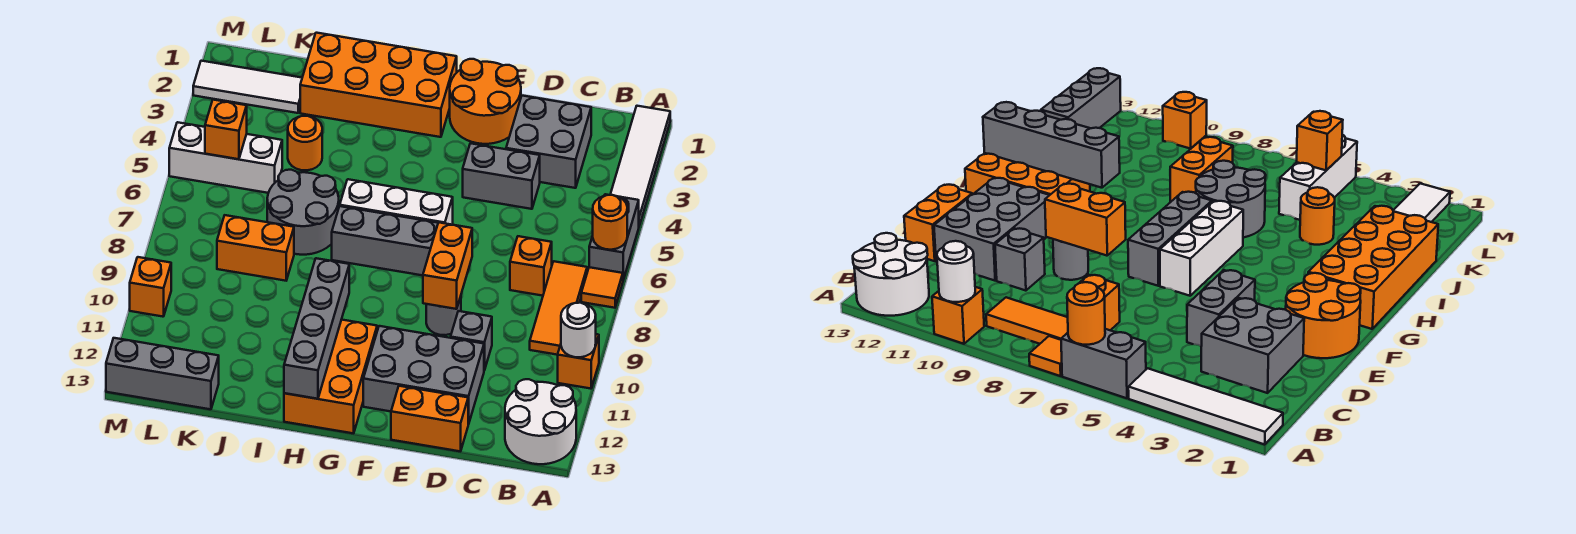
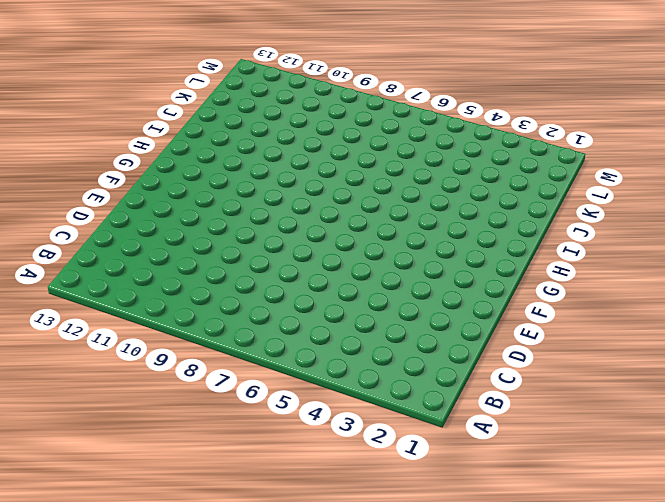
none -> white tile A1:A4 level 1
none -> grey brick A5:A6 level 1
none -> orange tile A7 level 1
none -> orange brick A10 level 1

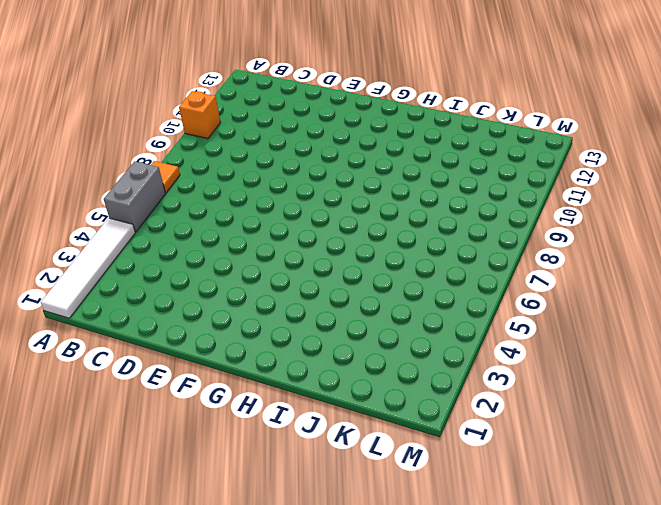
none -> white round brick A12:B13 level 1
none -> orange tile B7:B9 level 1
none -> grey brick C2:D3 level 1
none -> orange brick C7 level 1

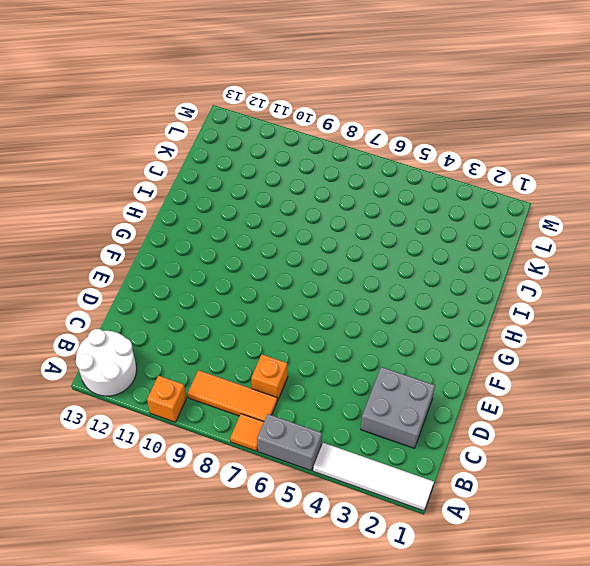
none -> grey brick D4:E4 level 1
none -> grey brick D10 level 1
none -> grey brick D11:F12 level 1
none -> orange brick D13:E13 level 1

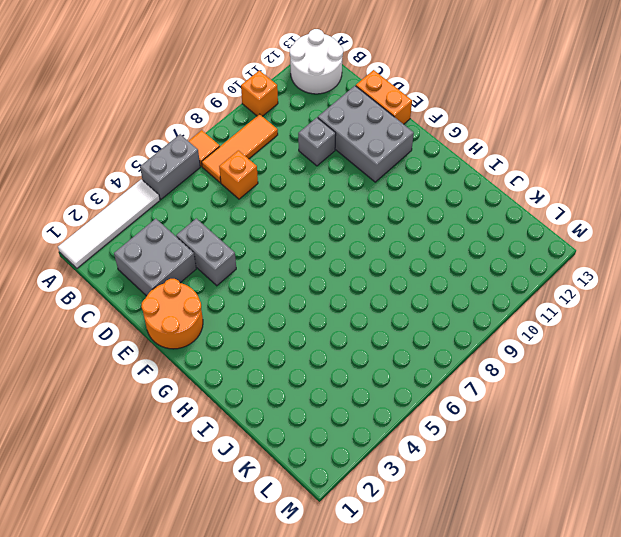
none -> grey round brick E9 level 1
none -> white brick F6:H6 level 1
none -> grey brick F7:H7 level 1
none -> orange brick G1:J2 level 1

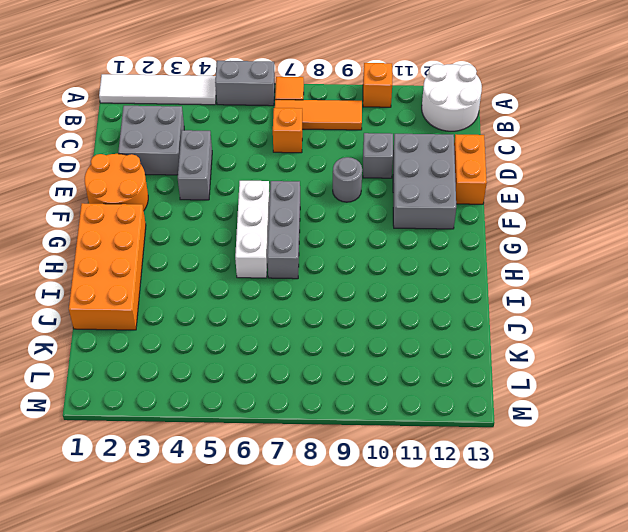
none -> orange brick G11:H13 level 1
none -> grey round brick I6:J7 level 1
none -> orange round brick J4 level 1
none -> orange brick J8:K8 level 1

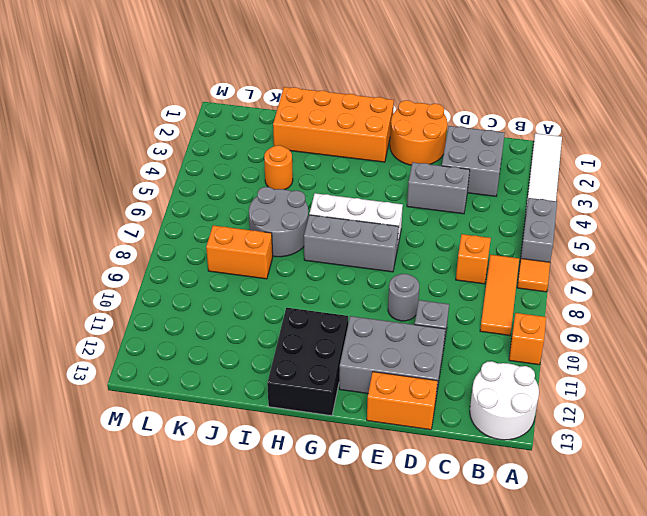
black brick G11:H13 level 1 -> orange brick G11:H13 level 1
none -> white tile K2:M2 level 1
none -> white brick K5:M5 level 1
none -> grey brick K13:M13 level 1
none -> orange brick M10 level 1

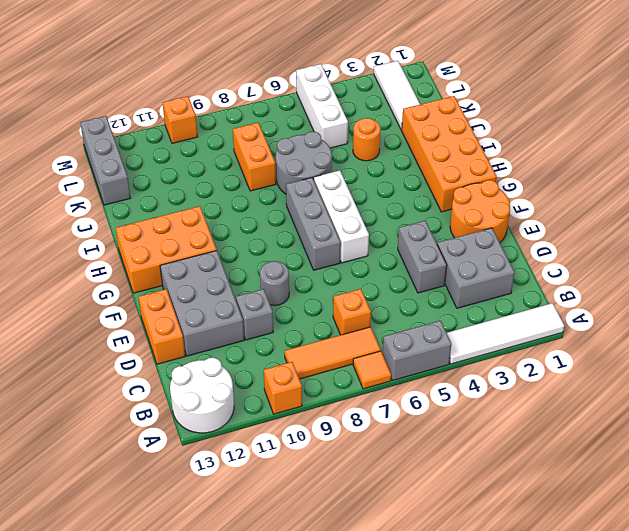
none -> orange round brick A6 level 2
none -> white round brick A10 level 2
none -> orange brick E8:E9 level 2
none -> grey brick H10:H13 level 2

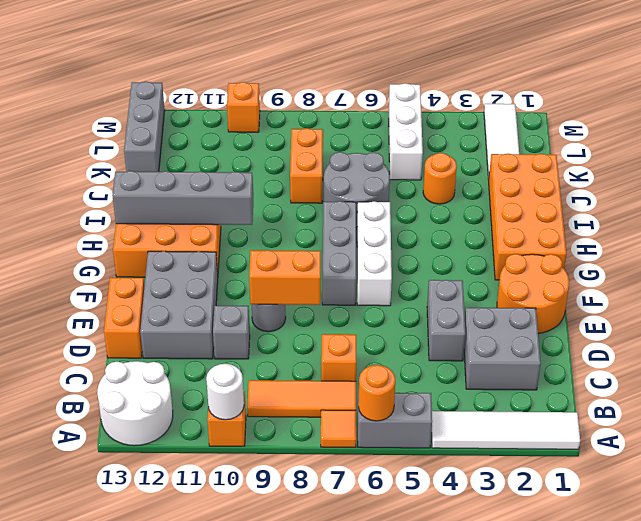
none -> orange brick L5 level 2

